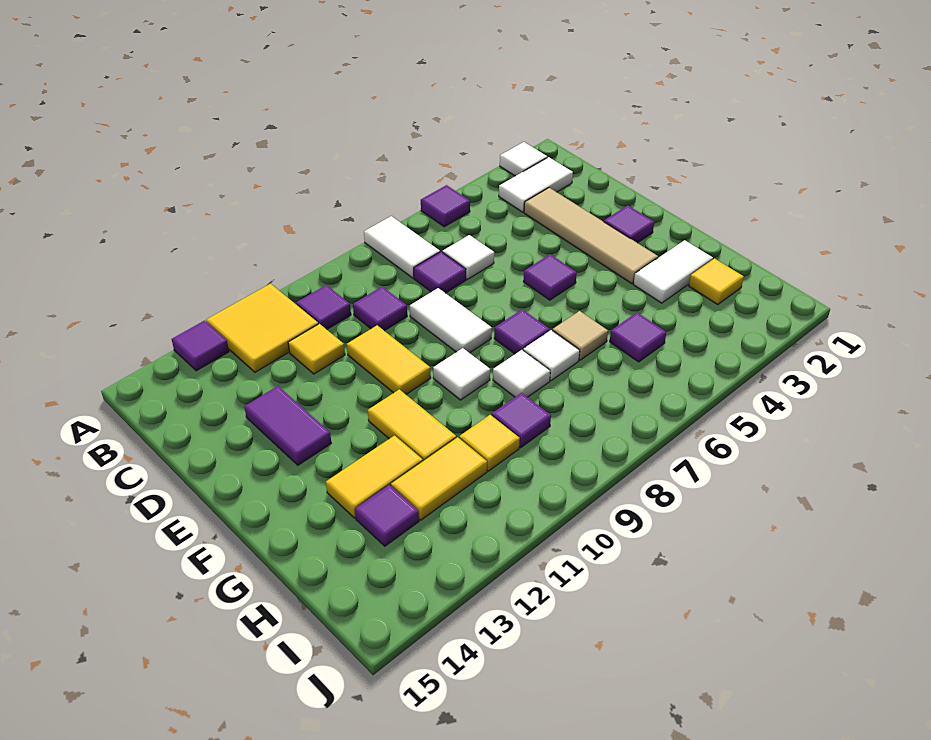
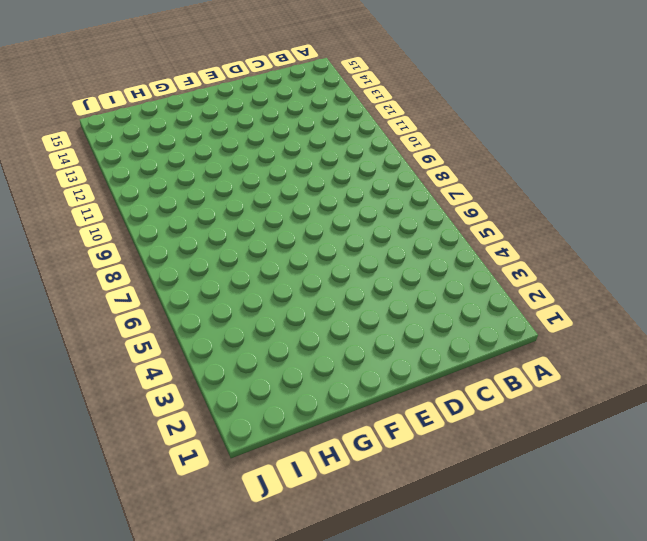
none -> white tile A2 level 1
none -> purple tile A5 level 1
none -> white tile A7:B7 level 1
none -> yellow tile A11:B12 level 1

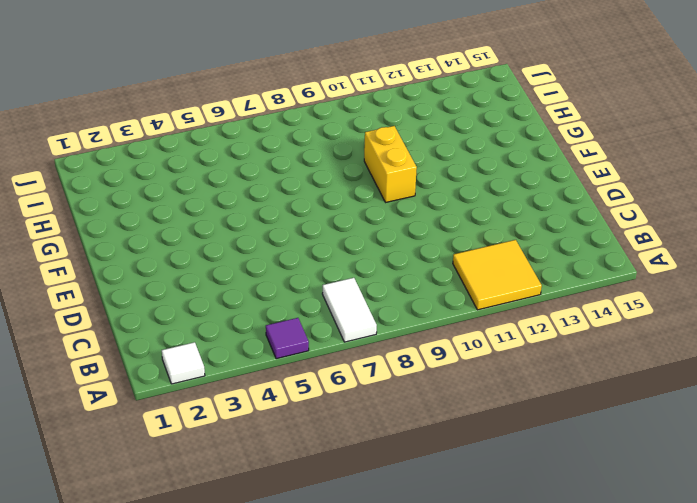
yellow brick F10:G10 level 1 -> none
none -> purple tile A13 level 1
none -> white tile B2:B3 level 1
none -> purple tile B10 level 1
none -> tan tile C3:F3 level 1

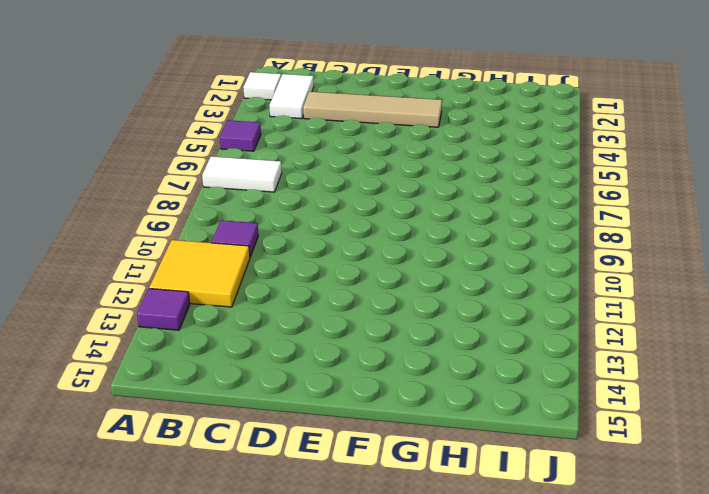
none -> white tile C6 level 1
none -> purple tile C7 level 1
none -> purple tile C9 level 1
none -> yellow tile C11 level 1

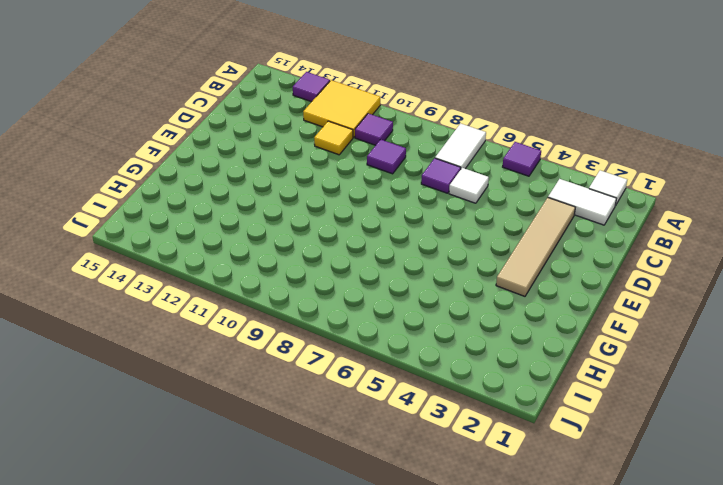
none -> white tile D8:E8 level 1
none -> yellow tile D10:E10 level 1
none -> purple tile D13:E13 level 1
none -> purple tile E2 level 1

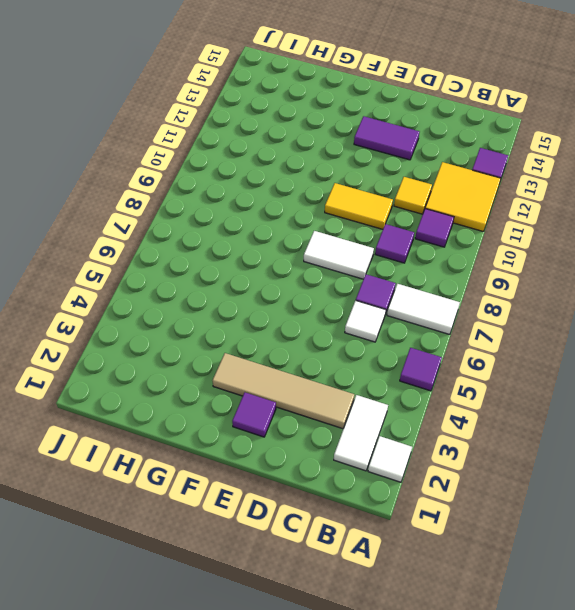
none -> purple tile E5 level 1
none -> purple tile F7 level 1
none -> white tile F9 level 1
none -> yellow tile F11:G11 level 1

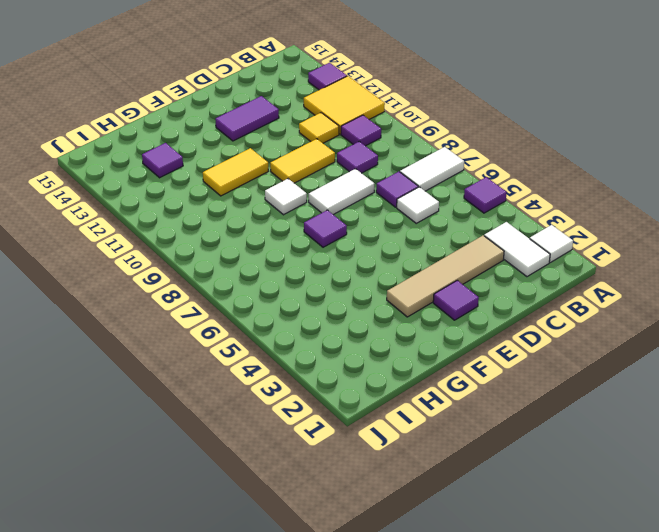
none -> purple tile E5 level 1
none -> white tile G2:G3 level 1
none -> tan tile G6 level 1
none -> white tile G7 level 1

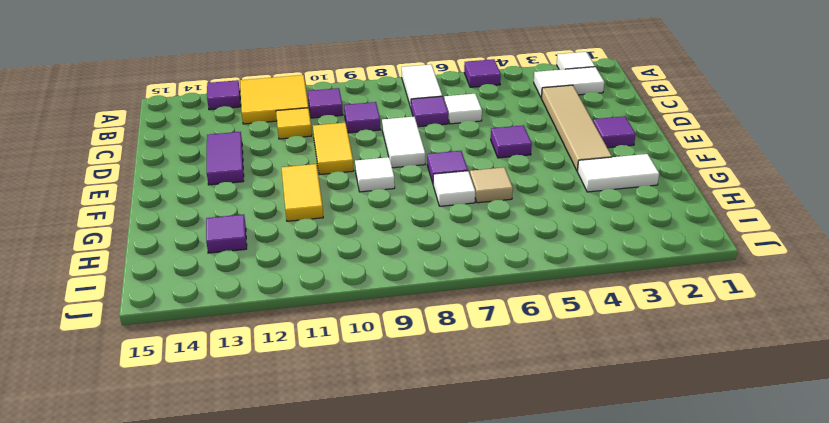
none -> white tile G8 level 1
none -> yellow tile G12:G13 level 1
none -> yellow tile H2 level 1
none -> purple tile H5 level 1

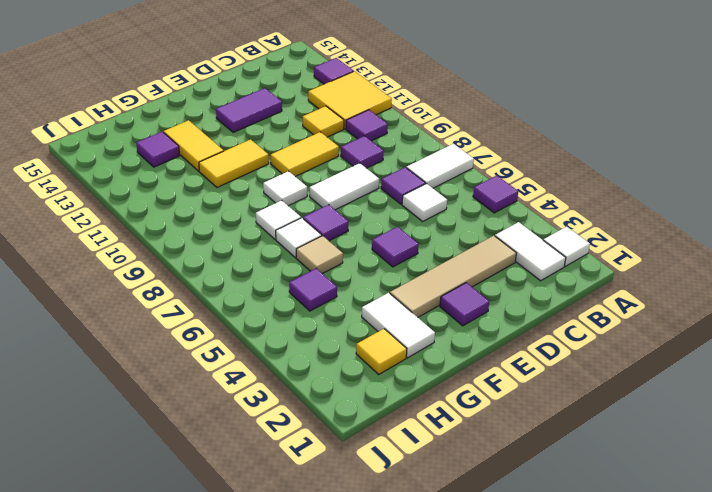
none -> purple tile H9 level 1
none -> yellow tile H10 level 1
none -> yellow tile H11:H12 level 1

